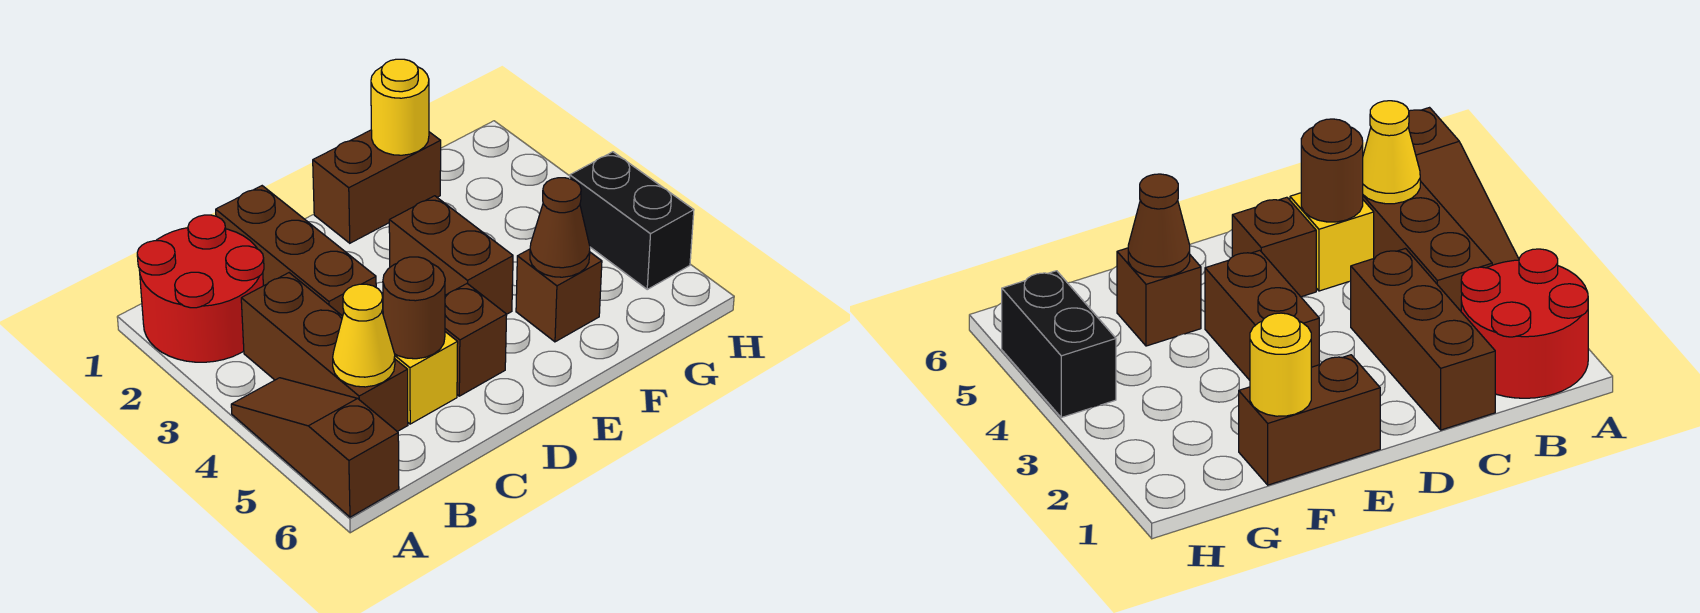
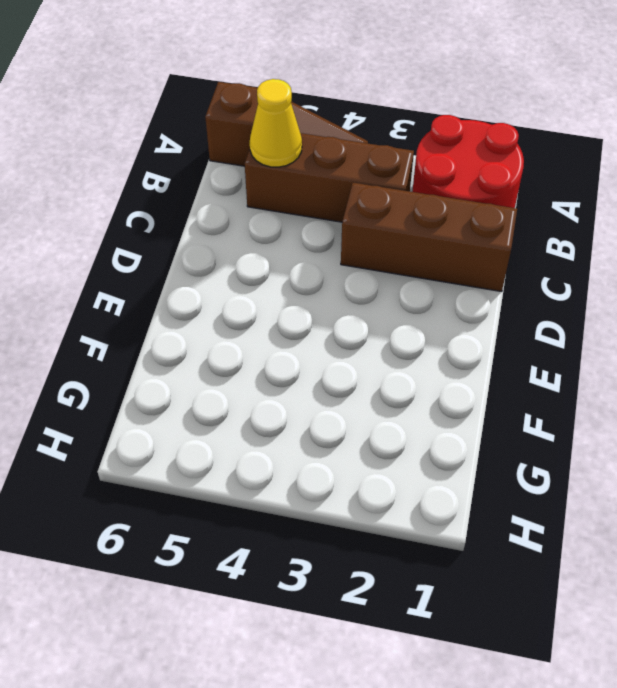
none -> yellow brick C5 level 1
none -> brown brick D5 level 1
none -> brown brick E1:F1 level 1

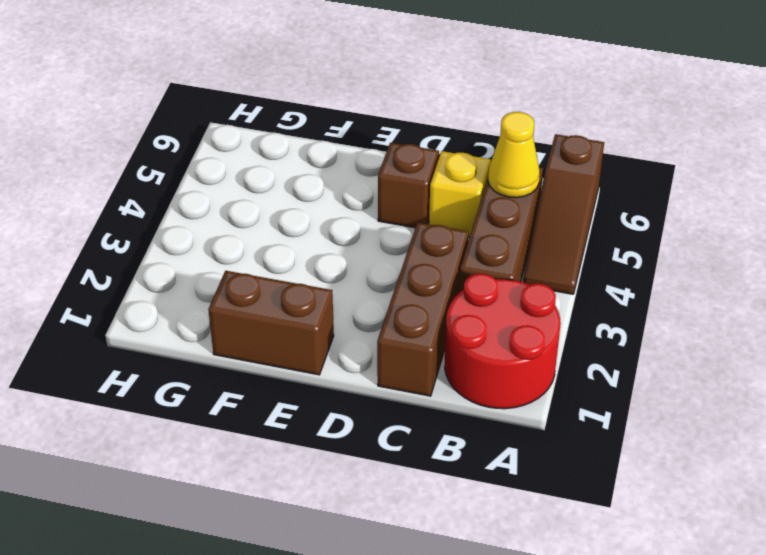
none -> brown brick E3:E4 level 1
none -> brown brick F5 level 1
none -> black brick H4:H5 level 1

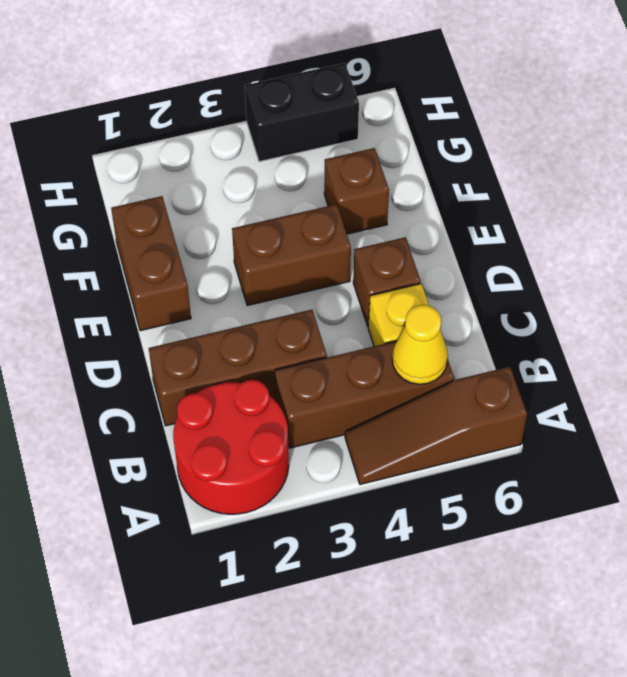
none -> brown round brick C5 level 2
none -> yellow round brick F1 level 2
none -> brown cone F5 level 2

